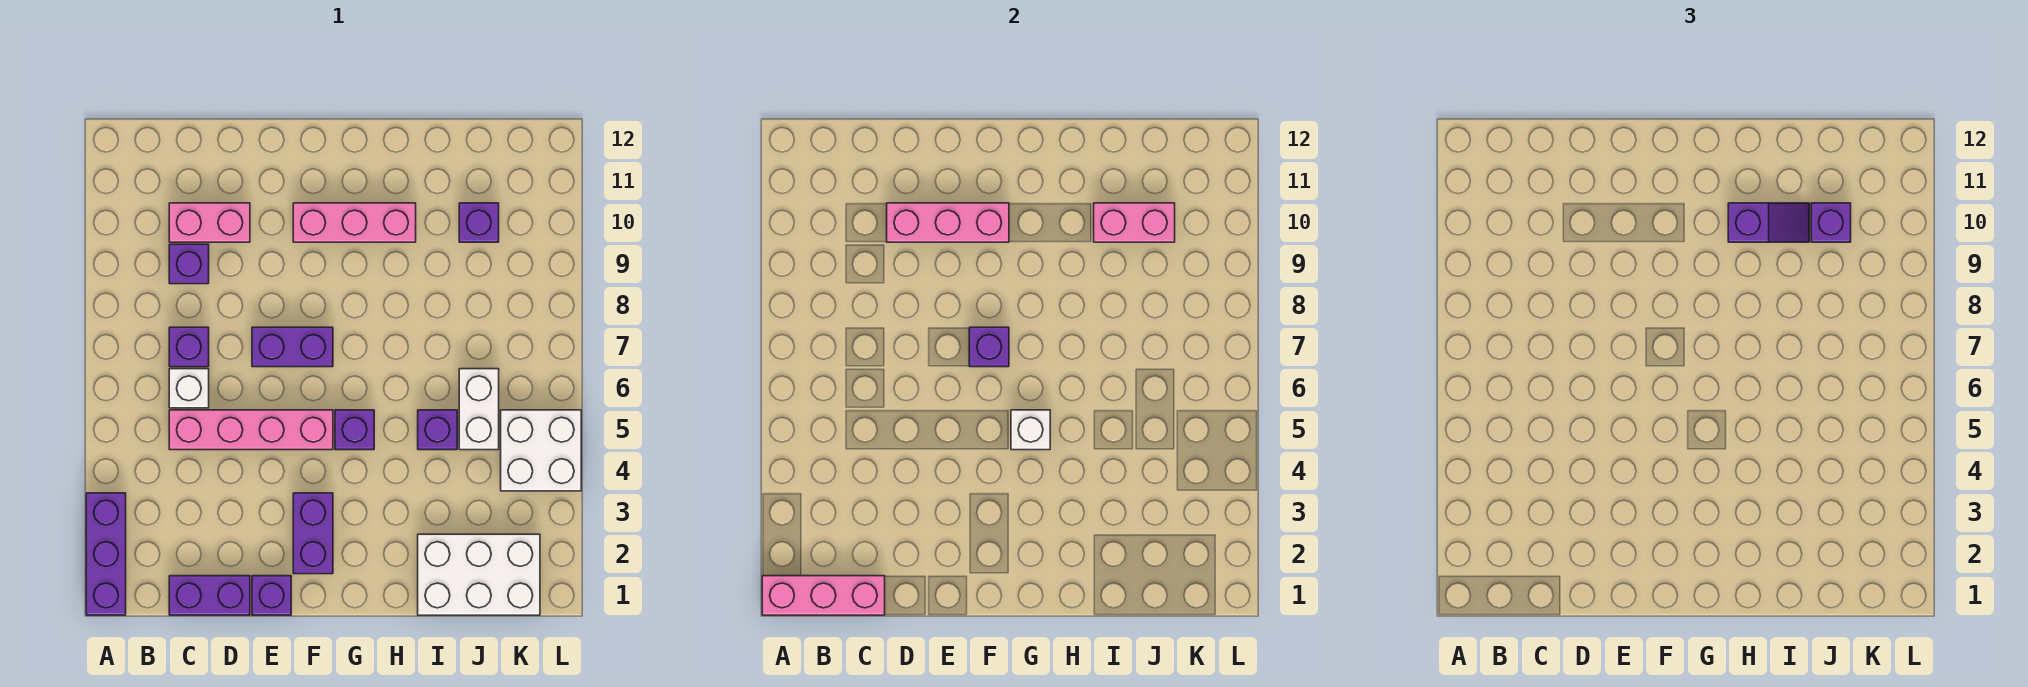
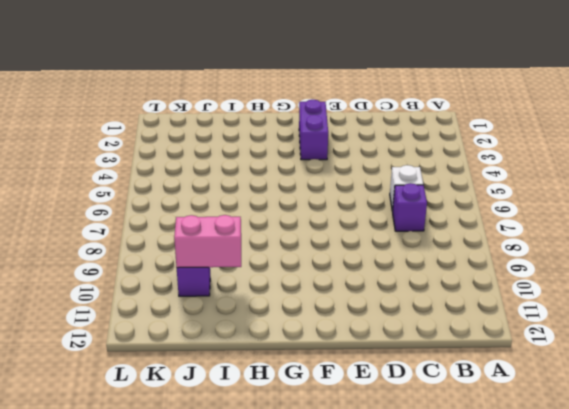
none -> purple brick A1:A3 level 1
none -> purple brick C1:D1 level 1
none -> pink brick C5:F5 level 1

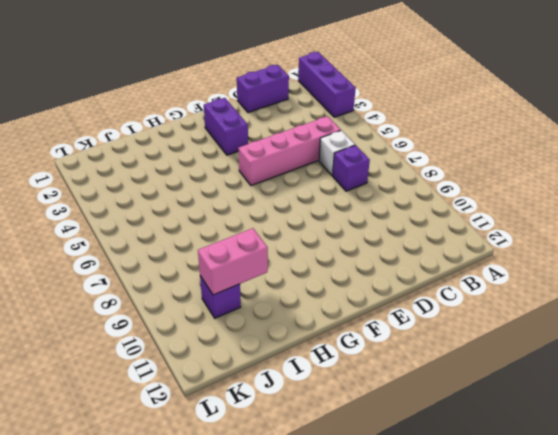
none -> purple brick C9 level 1
none -> pink brick C10:D10 level 1
none -> purple brick E1 level 1

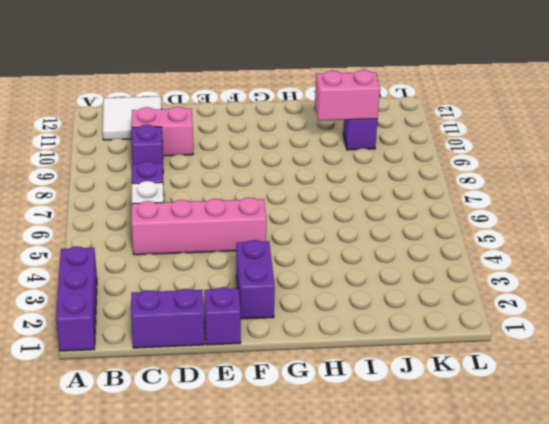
white tile B11:C12 level 1 -> none
none -> purple brick E7:F7 level 1
none -> pink brick F10:H10 level 1
none -> purple brick G5 level 1

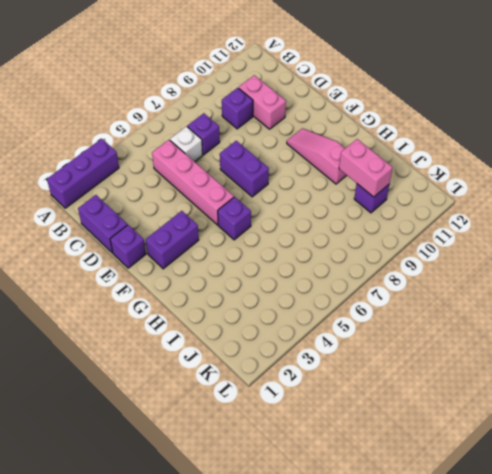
pink slope F10:H10 level 1 top H -> pink brick F10:H10 level 1
none -> white brick I1:K2 level 1
none -> purple brick I5 level 1
none -> white brick J5:J6 level 1

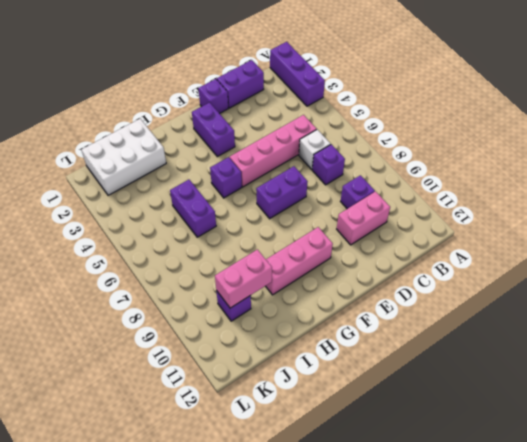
purple brick I5:I6 level 1 -> purple brick I5 level 1
none -> white brick J5:J6 level 1
none -> white brick K4:L5 level 1
none -> pink brick A1:C1 level 2

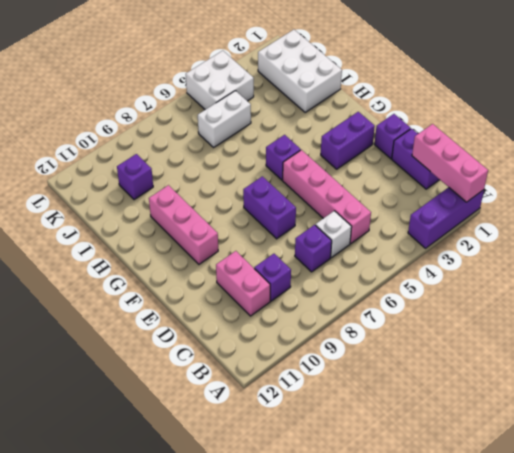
none -> purple brick I5 level 1
none -> pink brick D10:F10 level 2
none -> purple brick F7 level 2

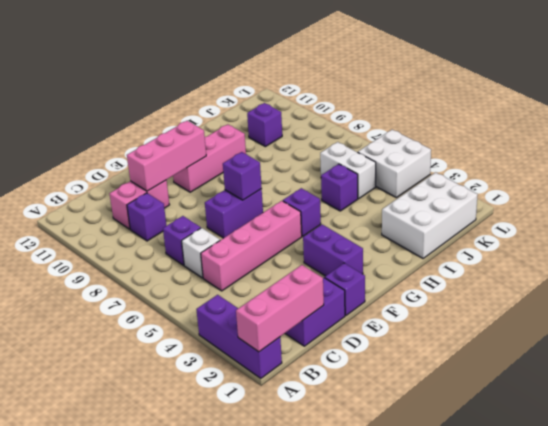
none -> white brick G5 level 2
none -> pink brick I10:J10 level 2
none -> purple slope H10:I10 level 3 top H

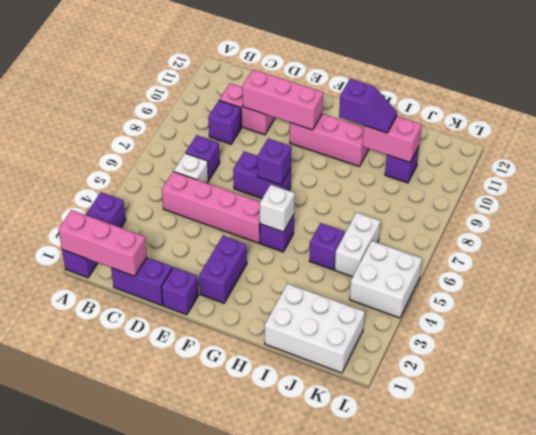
none -> purple brick J10 level 3

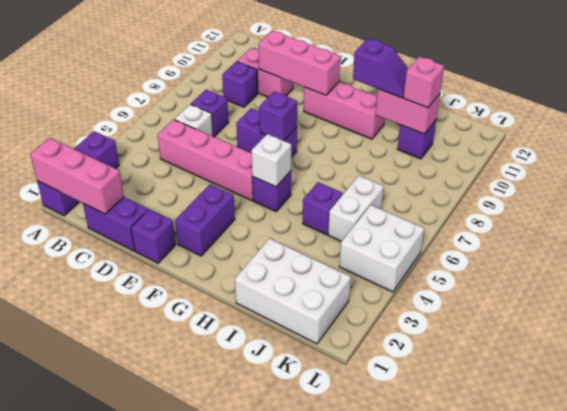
pink brick J10 level 3 -> purple brick J10 level 3

